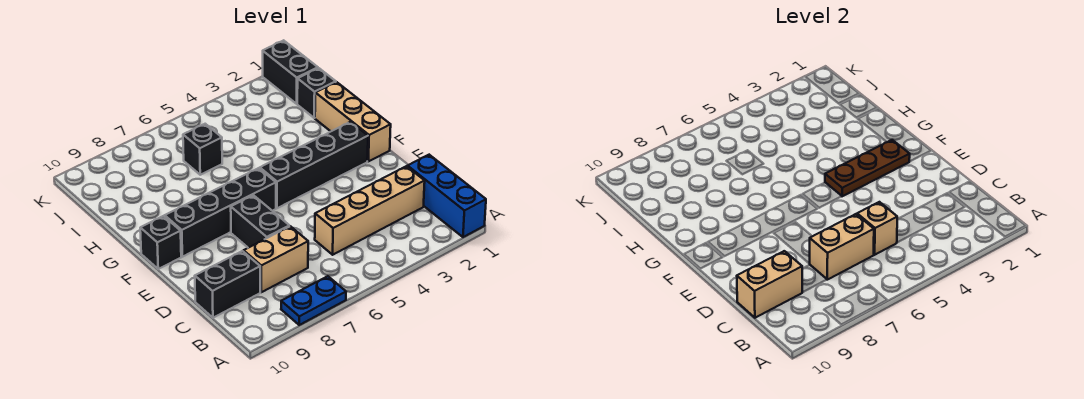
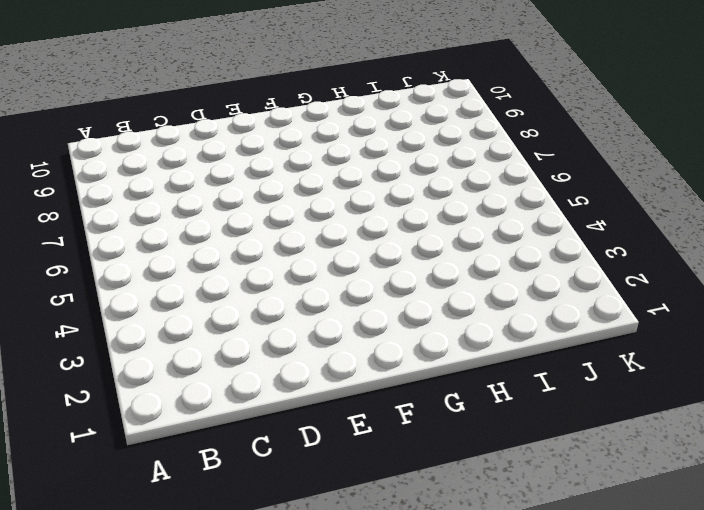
none -> blue brick A1:C1 level 1
none -> blue plate A7:A8 level 1
none -> tan brick C2:C5 level 1

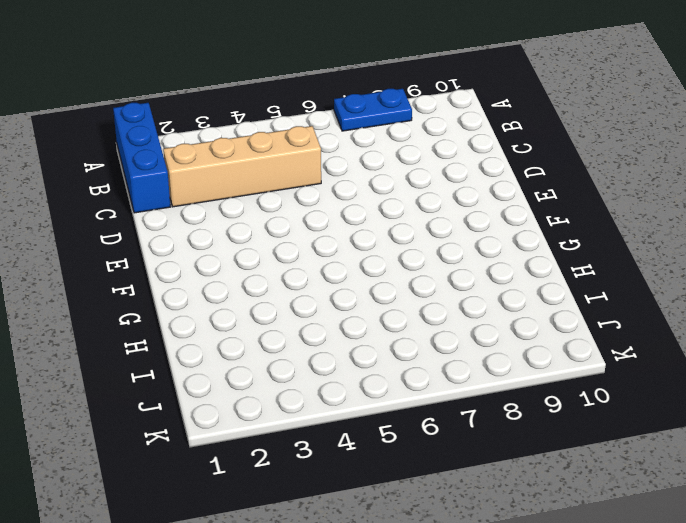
none -> tan brick C7:C8 level 1
none -> black brick C9:C10 level 1
none -> black brick D7:E7 level 1

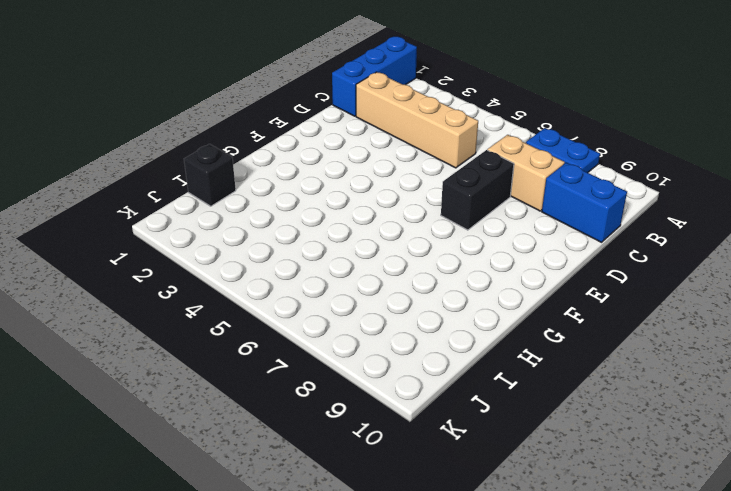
blue brick C9:C10 level 1 -> black brick C9:C10 level 1
none -> tan brick F1:H1 level 1
none -> black brick F2:F5 level 1
none -> black brick F6:F9 level 1

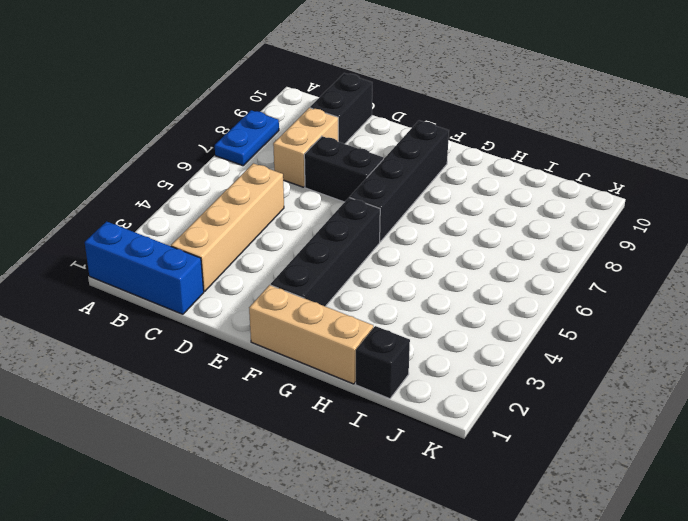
none -> black brick F10 level 1
none -> black brick I6 level 1
none -> black brick J1:K1 level 1

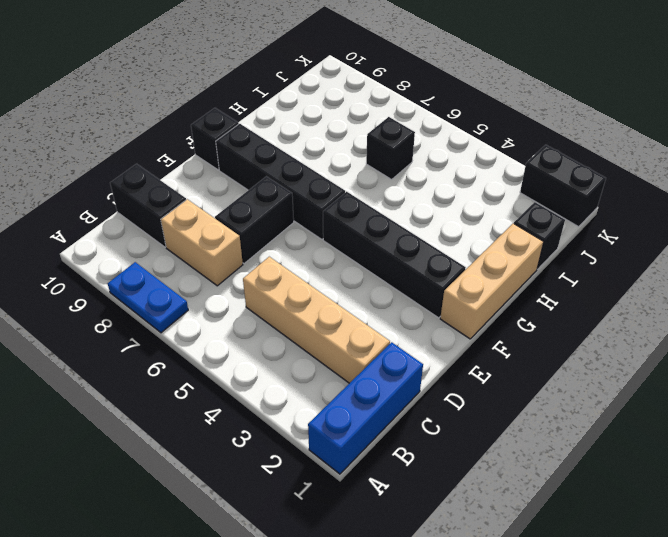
black brick K1:K2 level 1 -> black brick J1:K1 level 1
none -> tan brick C5 level 2
none -> tan brick C6:C7 level 2
none -> tan brick C9:C10 level 2

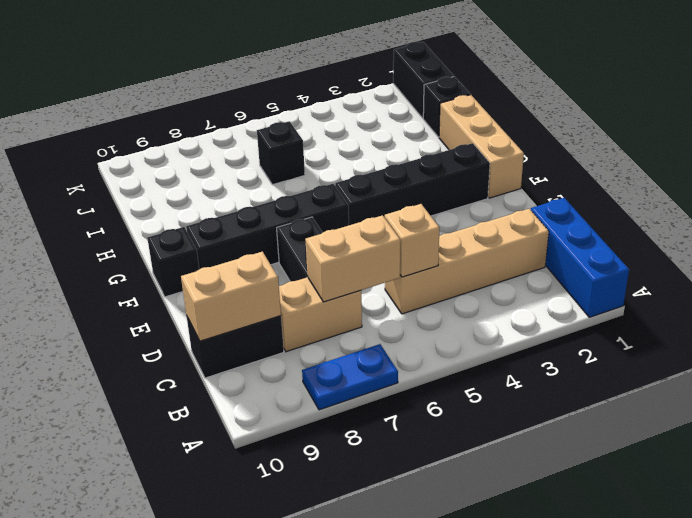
none -> brown plate F2:F4 level 2

